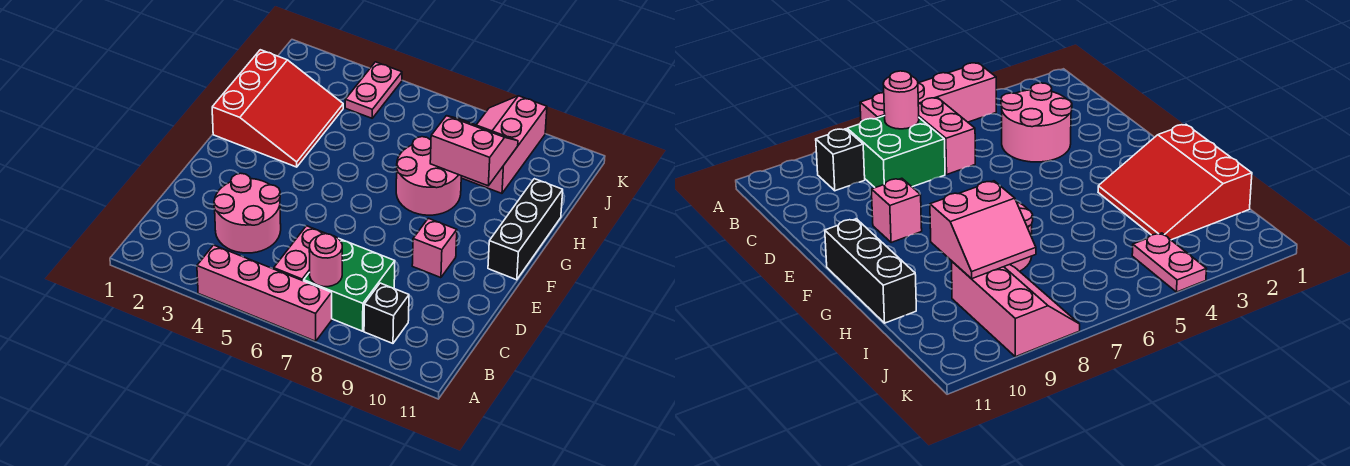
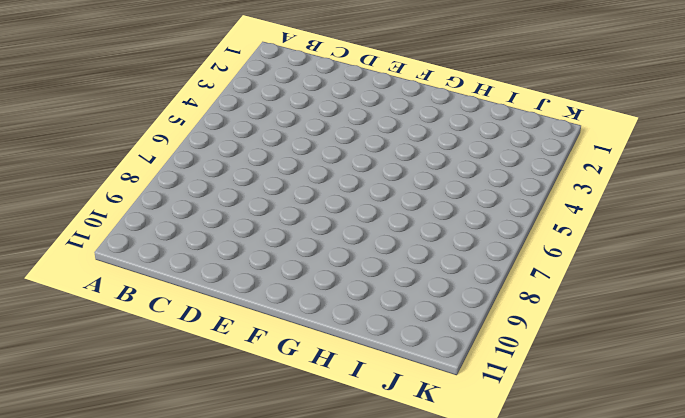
none -> pink brick A4:A7 level 1
none -> pink brick B6:C6 level 1
none -> green brick B7:C8 level 1

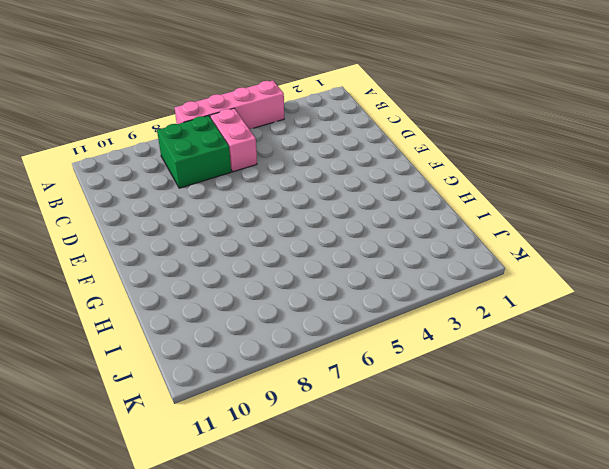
none -> black brick B9 level 1
none -> pink round brick C3:D4 level 1
none -> pink brick E9 level 1

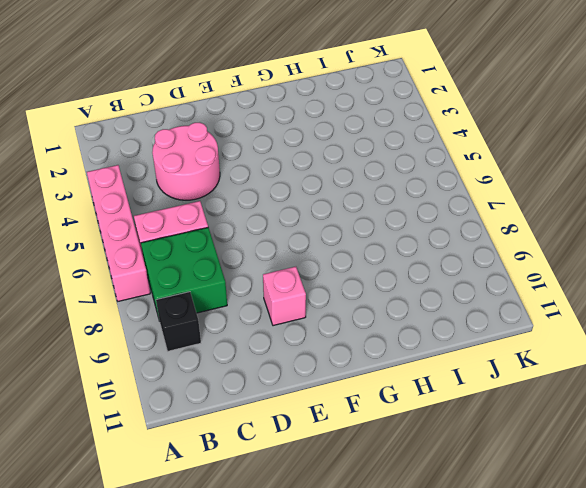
none -> black brick F11:H11 level 1
none -> red slope G1:I3 level 1 top 1
none -> pink round brick G7:H8 level 1

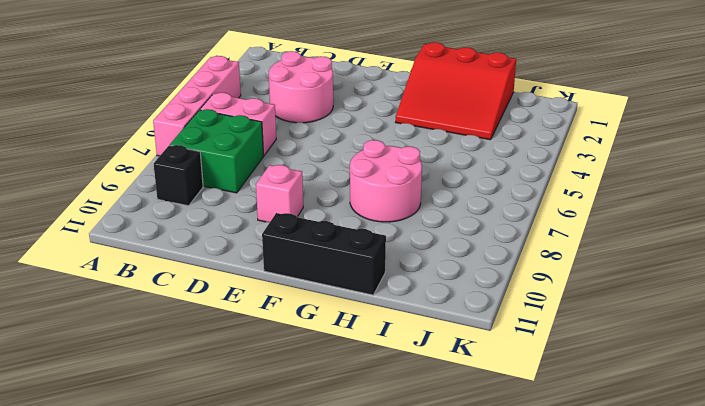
none -> pink slope I8:K9 level 1 top 9
none -> pink plate J4:K4 level 1
none -> pink round brick B7 level 2

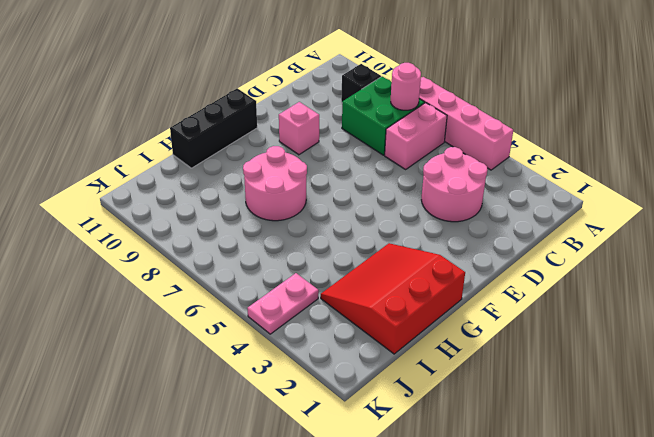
none -> pink slope I8:K9 level 1 top 9
none -> pink slope H8:I9 level 2 top H

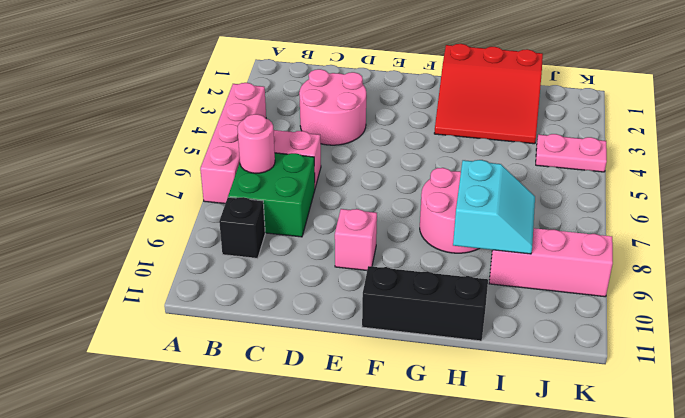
cyan slope H8:I9 level 2 top H -> pink slope H8:I9 level 2 top H

